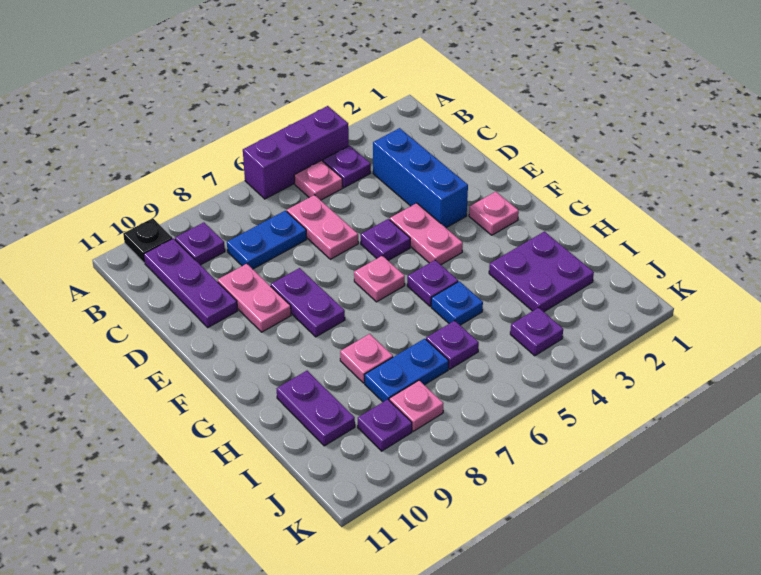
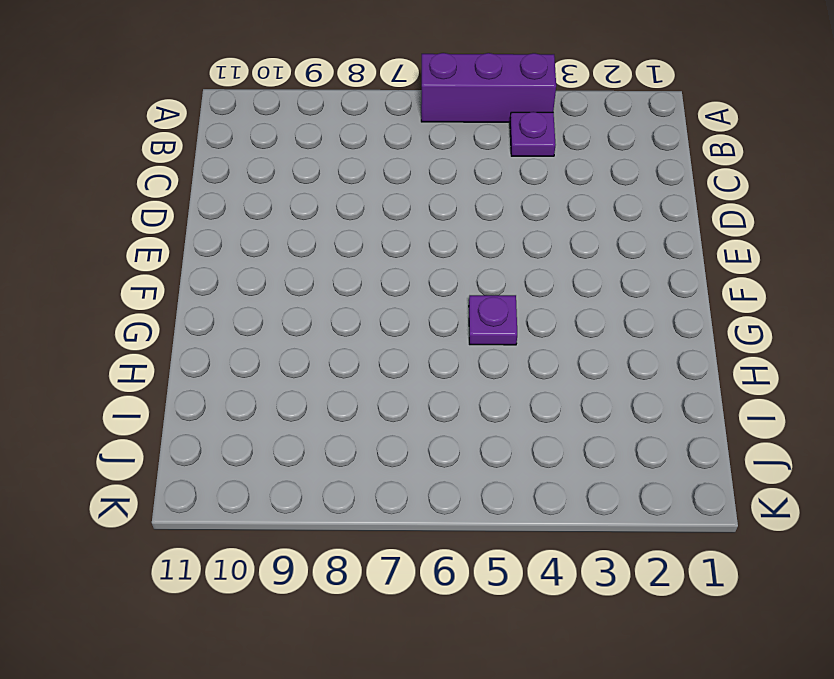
none -> black plate A10 level 1
none -> pink plate B5 level 1
none -> purple plate B9 level 1

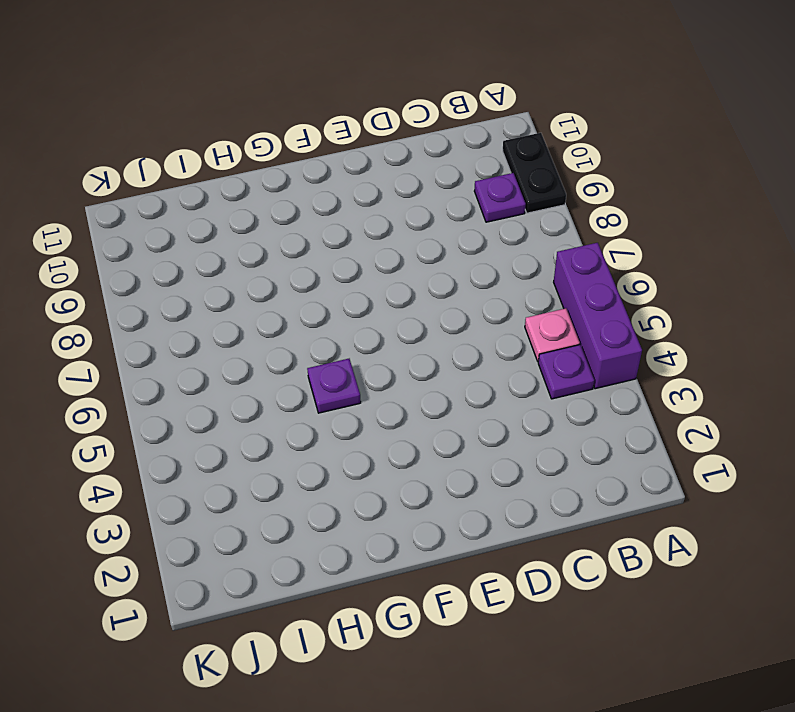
black plate A9:A10 level 1 -> black plate A10 level 1
none -> purple plate B10:D10 level 1
none -> blue brick C3:E3 level 1
none -> pink plate C6:D6 level 1

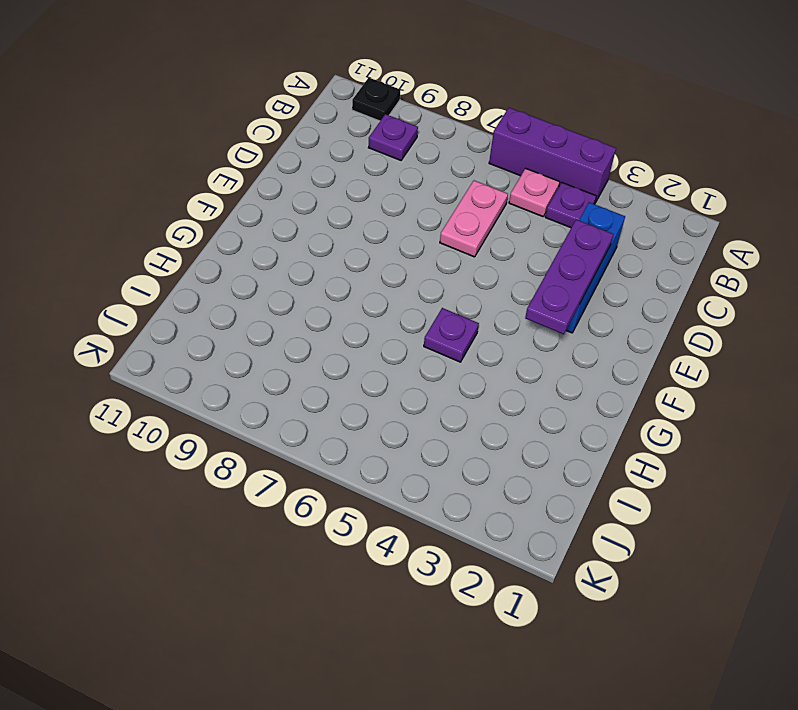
purple plate D3:F3 level 2 -> purple plate B10:D10 level 1
none -> blue plate C7:C8 level 1
none -> pink plate D9:E9 level 1
none -> pink plate E4:F4 level 1

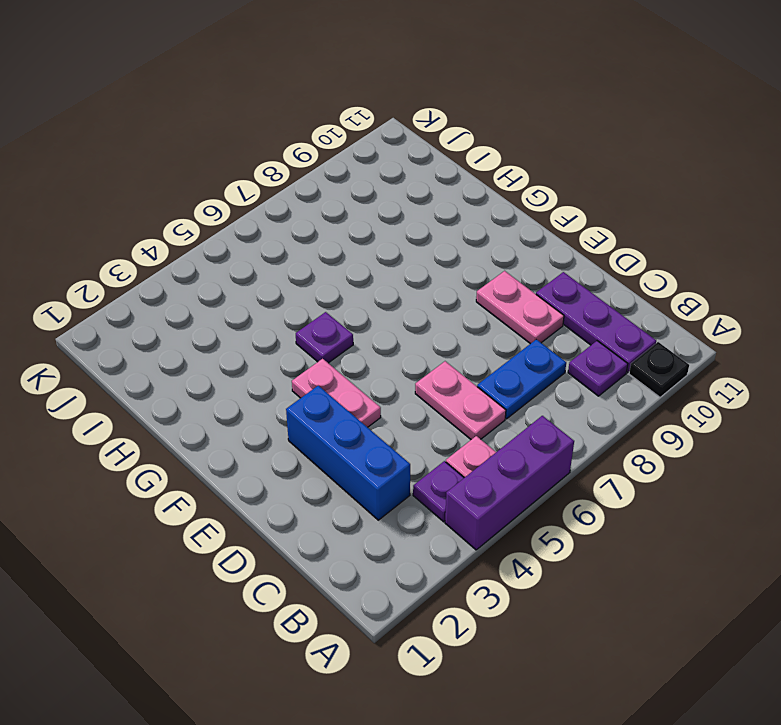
none -> purple plate E5 level 1
none -> purple plate E8:F8 level 1
none -> pink plate F2 level 1

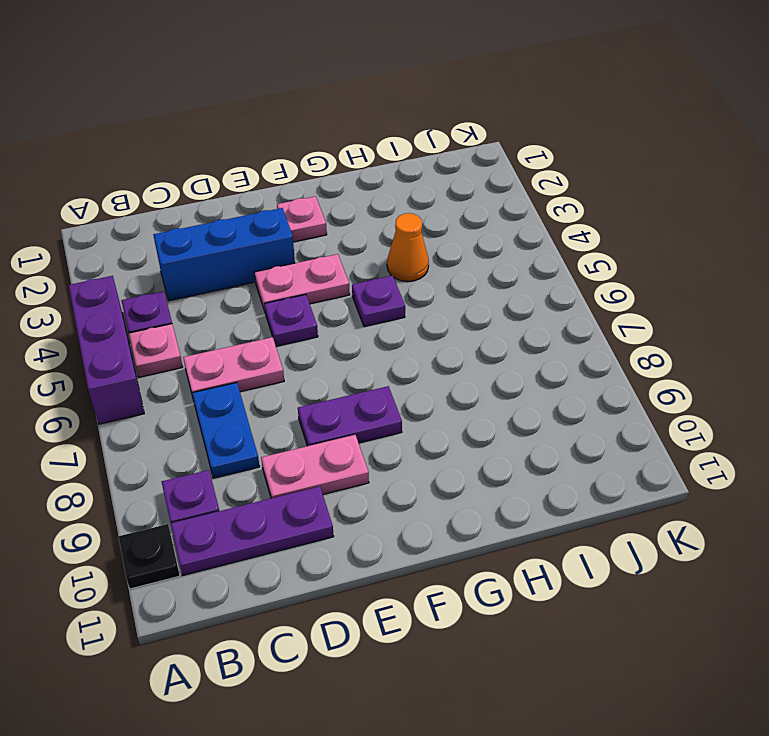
orange cone H4 level 1 -> none
none -> pink plate F6 level 1
none -> purple plate H2:I3 level 1
none -> blue plate H5 level 1

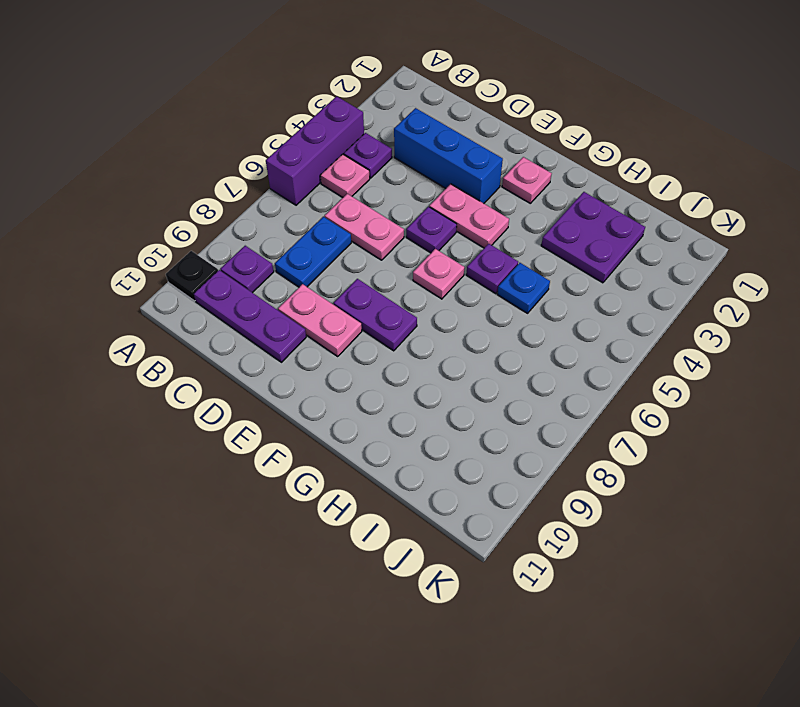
none -> pink plate H8 level 1
none -> purple plate H10:I10 level 1
none -> purple plate I6 level 1

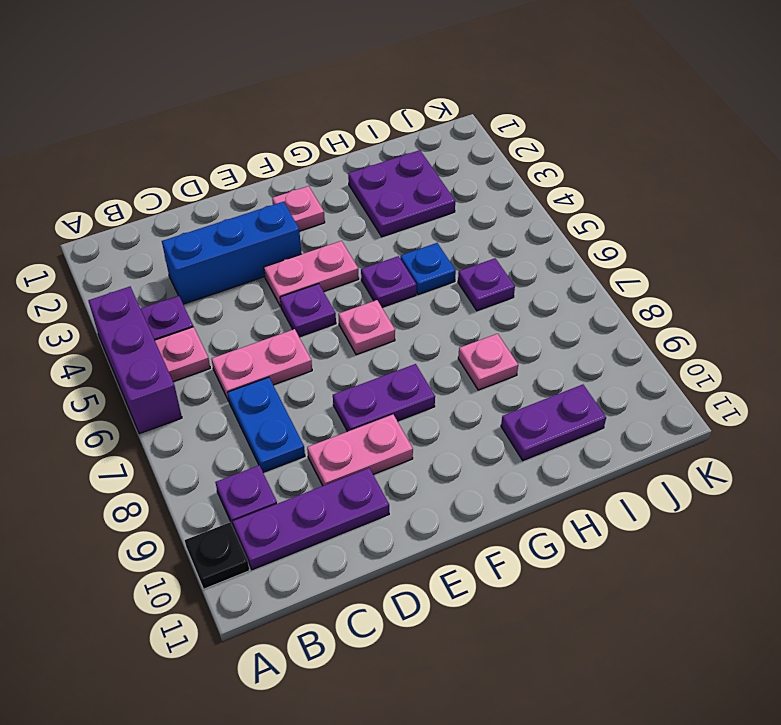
none -> blue plate I7:I8 level 1
none -> purple plate J4 level 1
none -> pink plate J8 level 1

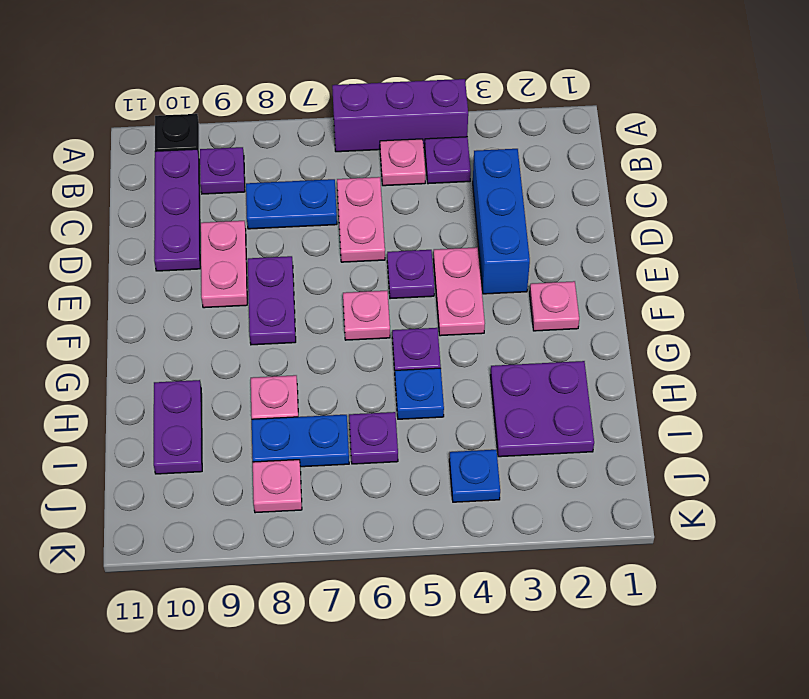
blue plate J4 level 1 -> purple plate J4 level 1
none -> purple plate J9 level 1

